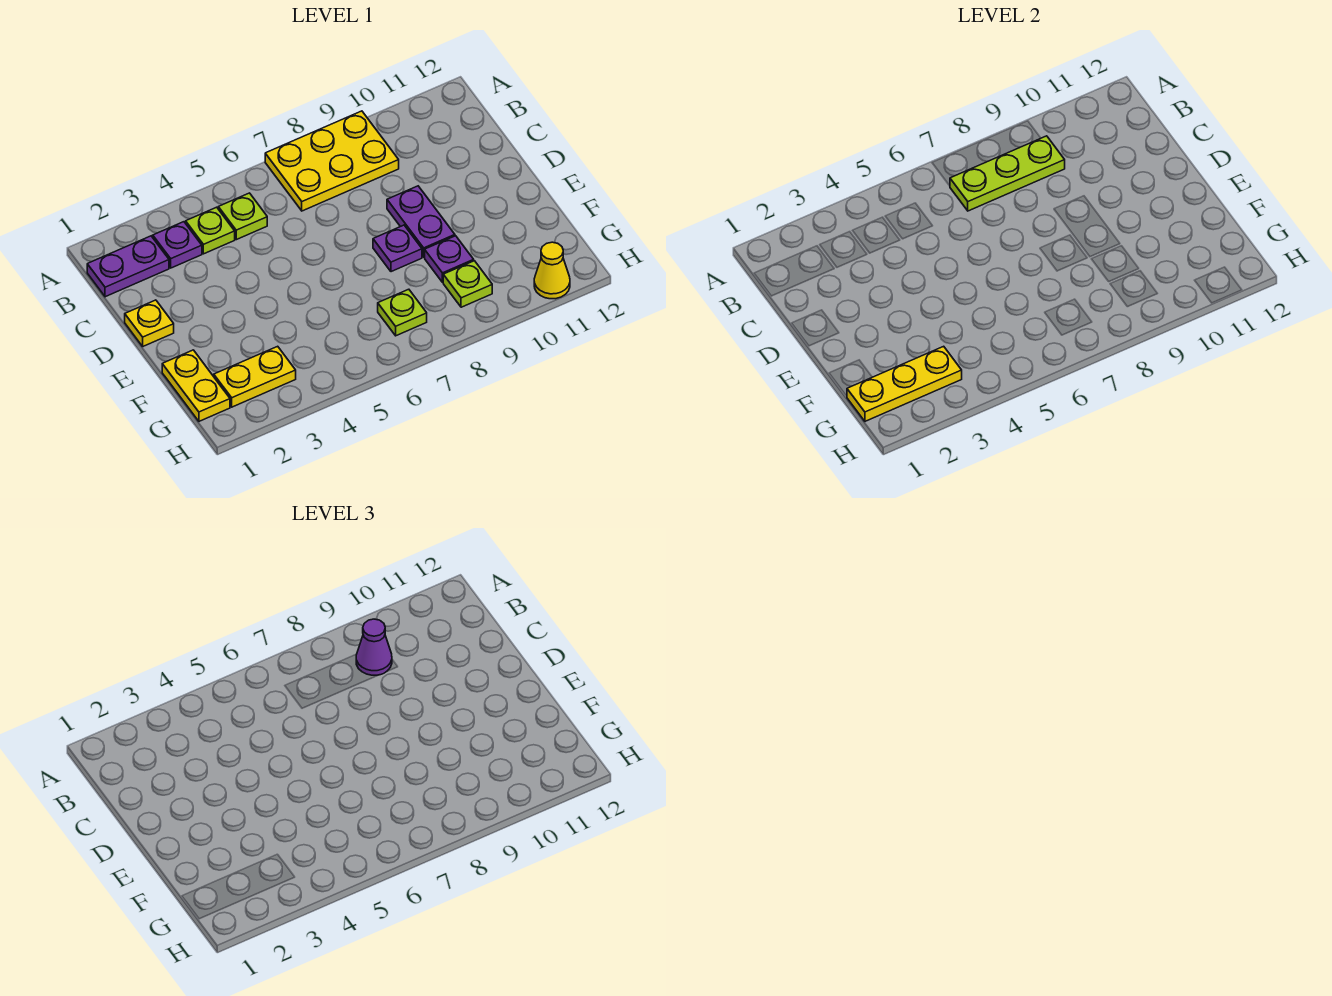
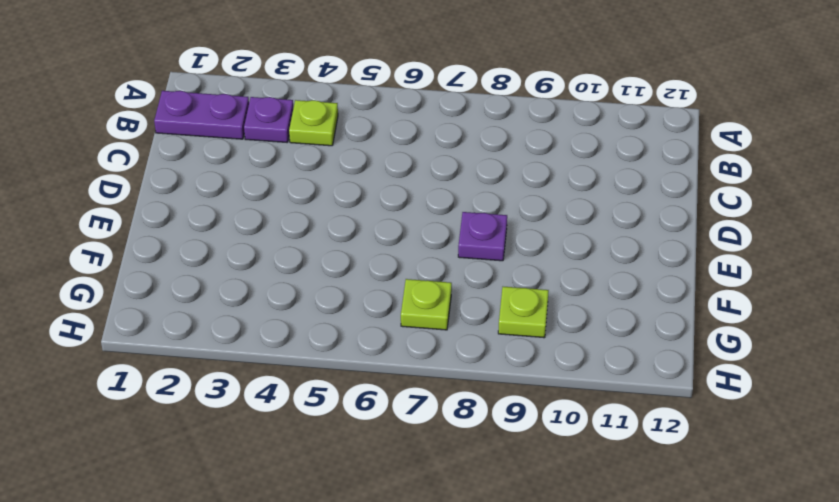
none -> yellow plate A7:B9 level 1
none -> lime plate B5 level 1
none -> yellow plate D1 level 1

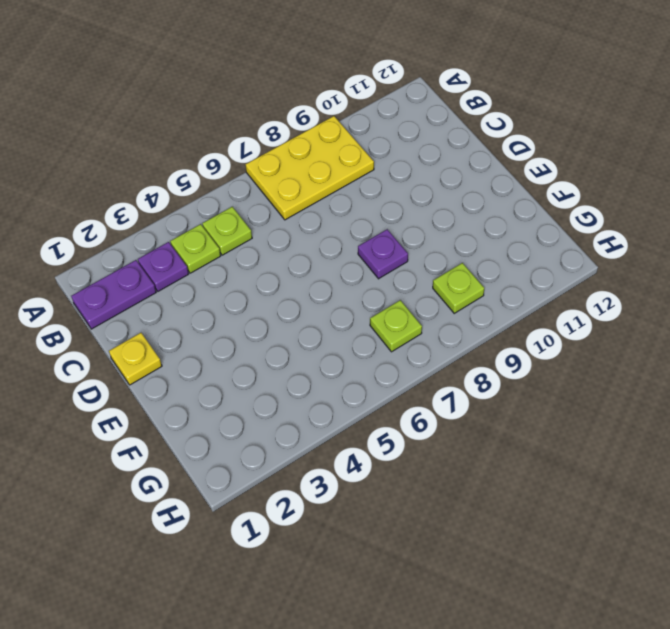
none -> purple plate D9:E9 level 1
none -> yellow plate F1:G1 level 1
none -> purple plate F9 level 1

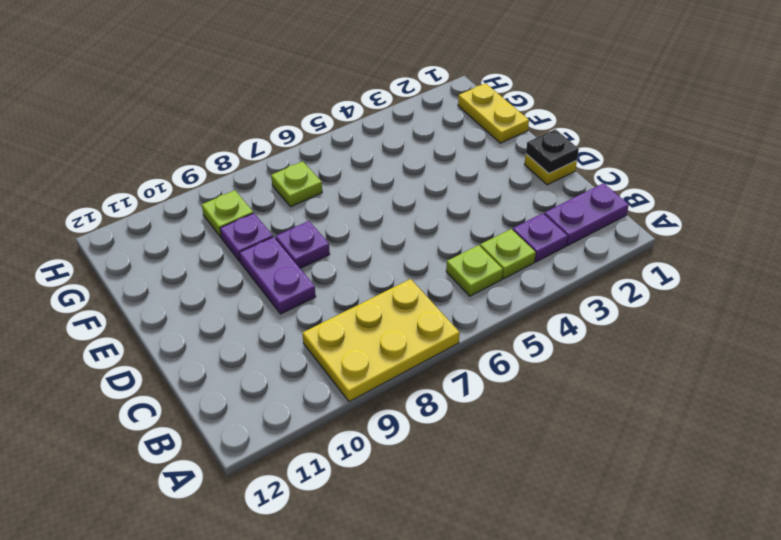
black plate D1 level 2 -> none
none -> yellow plate G2:G3 level 1
none -> yellow cone H11 level 1
none -> lime plate B7:B9 level 2

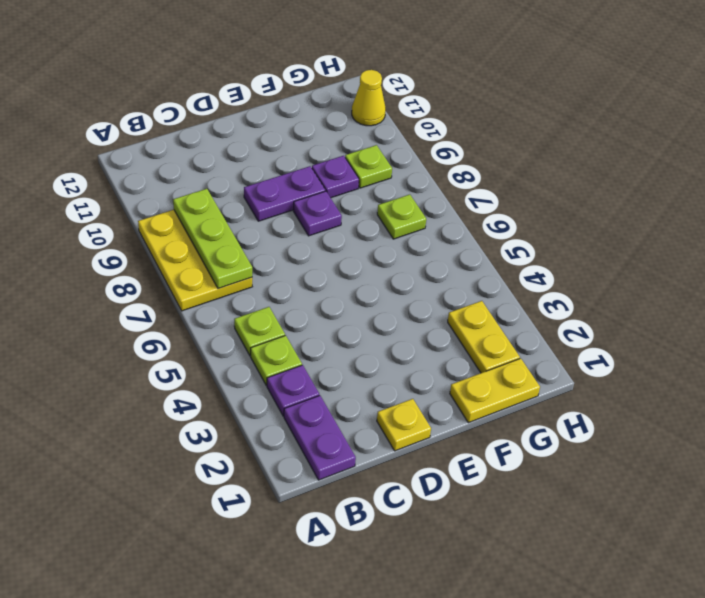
none -> yellow plate G1:G3 level 2
none -> purple cone B9 level 3

